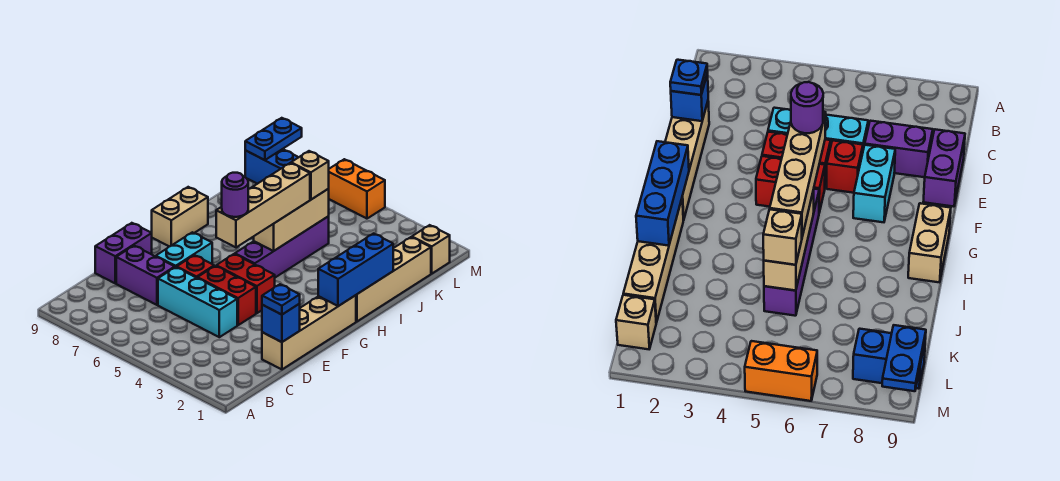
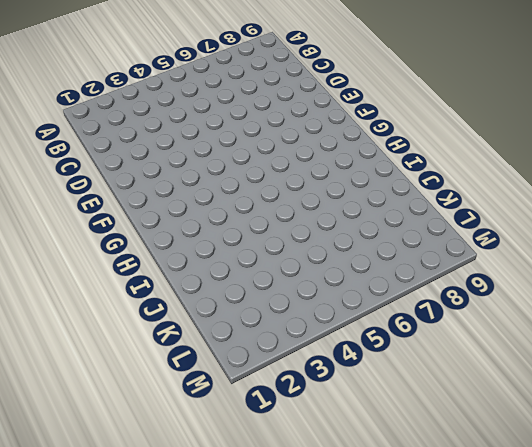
none -> tan brick D1:G1 level 1
none -> cyan brick D4:D6 level 1
none -> purple brick D7:D8 level 1

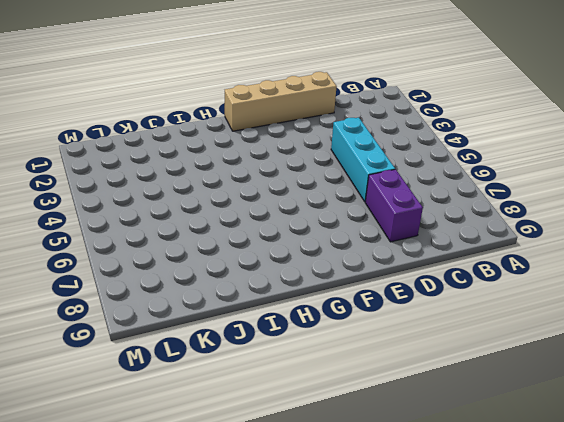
none -> purple brick D9:E9 level 1
none -> red brick E4:E5 level 1
none -> red brick E6 level 1

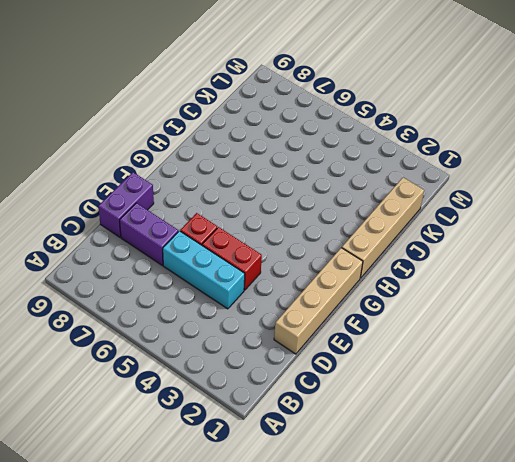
none -> cyan brick E7:F7 level 1
none -> red brick F4:F5 level 1
none -> purple brick G5:J5 level 1

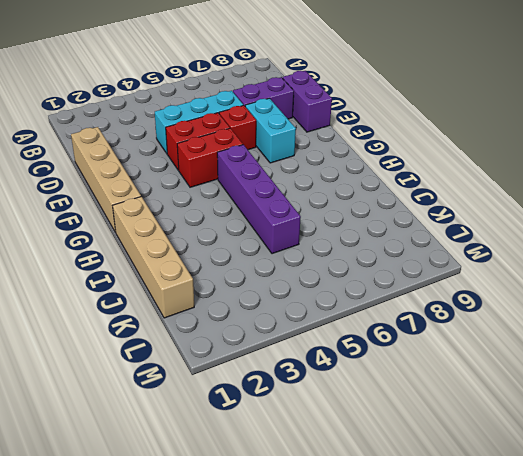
none -> tan brick G9:H9 level 1
none -> tan brick L1 level 1
none -> blue brick L8:L9 level 1

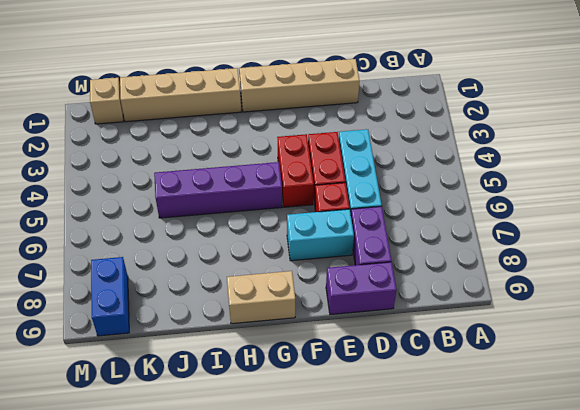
none -> orange brick M5:M6 level 1
none -> blue brick D1 level 2
none -> blue brick G1:I1 level 2

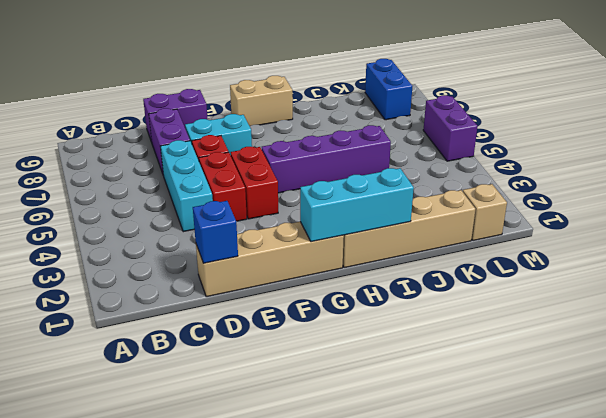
cyan brick G1:I1 level 2 -> blue brick G1:I1 level 2
purple brick M5:M6 level 1 -> orange brick M5:M6 level 1
none -> tan brick H5:J5 level 2
none -> blue plate L9:M9 level 2
none -> blue plate D1 level 3

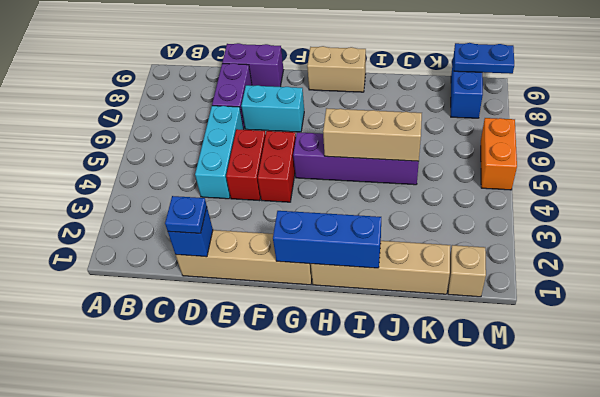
none -> red brick E6 level 1
none -> tan brick F5:I5 level 3
none -> tan brick J5 level 3

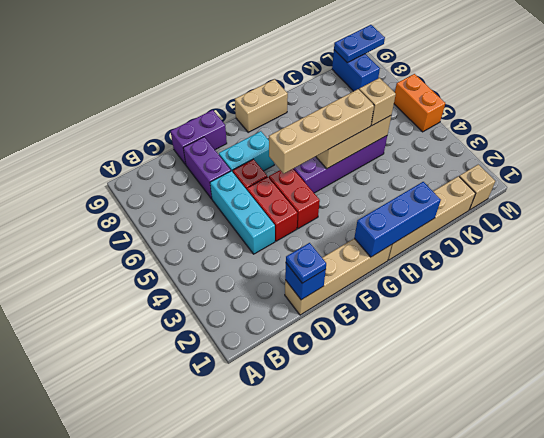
none -> purple round brick F5 level 4

